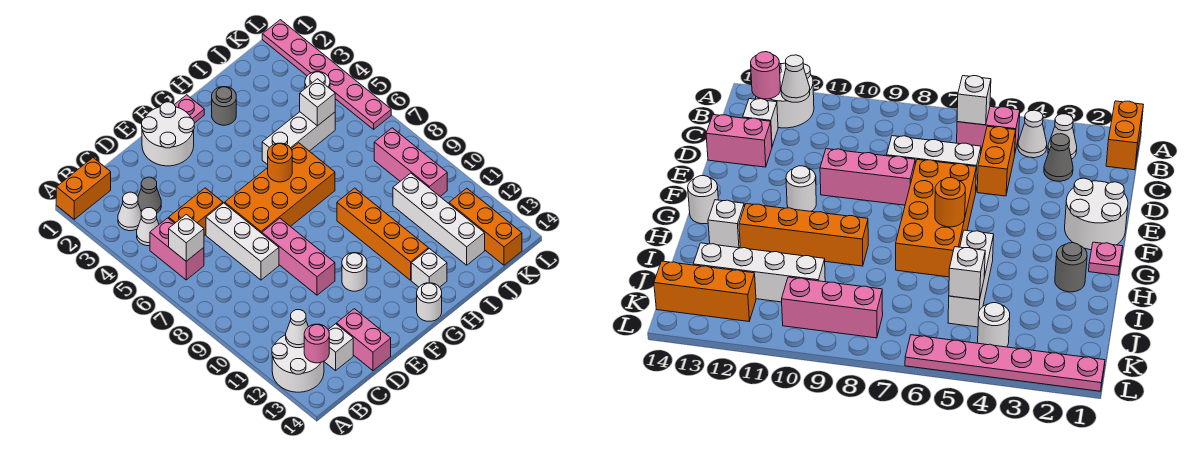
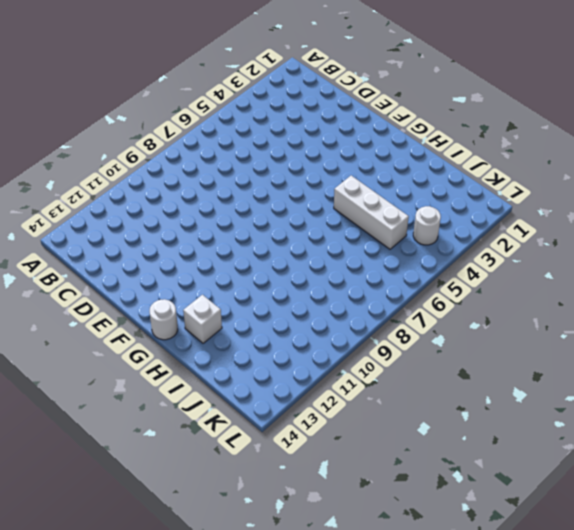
none -> orange brick A1:B1 level 1
none -> white round brick A12:B13 level 1
none -> white cone B3 level 1
none -> white cone B4 level 1

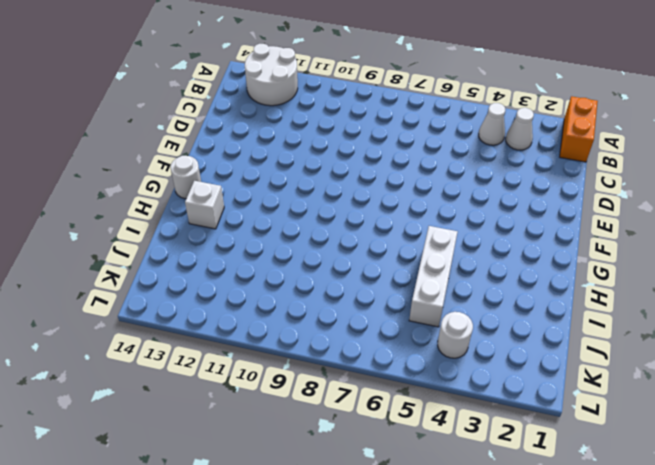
none -> pink brick B5:B6 level 1
none -> grey cone C3 level 1
none -> orange brick C5:D5 level 1
none -> white brick C13 level 1

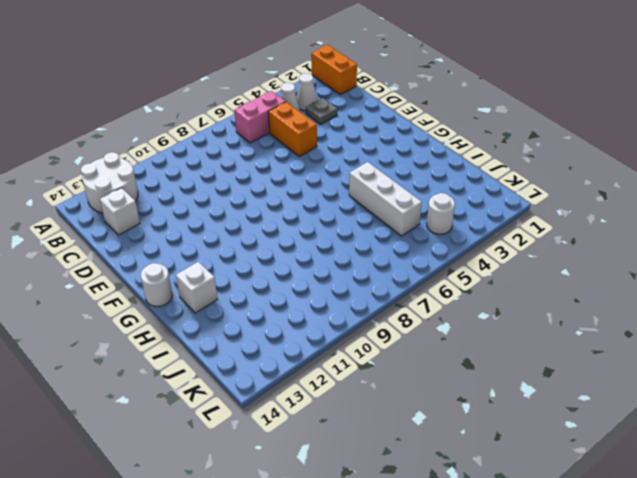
grey plate C3 level 1 -> grey cone C3 level 1
none -> white brick D6:D8 level 1
none -> pink brick D13:D14 level 1
none -> white round brick E1:F2 level 1
none -> orange brick E6:H7 level 1

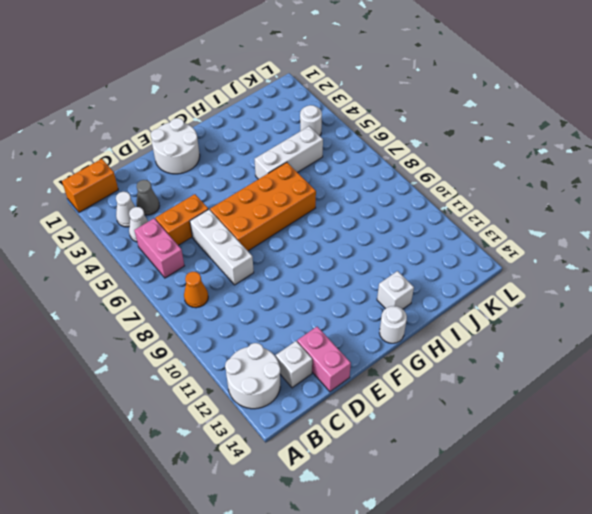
orange cone B8 level 1 -> none
none -> pink brick E8:E10 level 1
none -> white round brick F11 level 1
none -> pink plate G1 level 1
none -> grey round brick H2 level 1

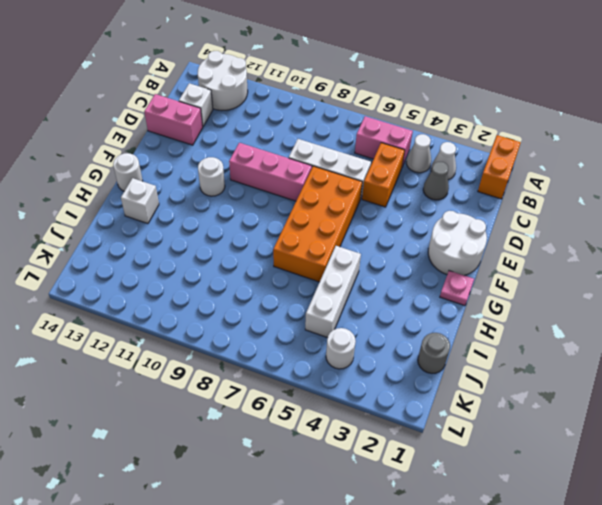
grey round brick J1 level 1 -> grey round brick H2 level 1
none -> orange brick H9:H12 level 1
none -> white brick J10:J13 level 1
none -> pink brick K8:K10 level 1
none -> orange brick K12:K14 level 1

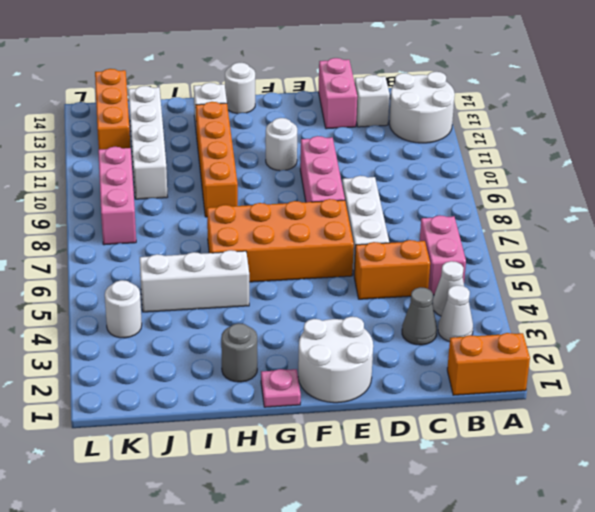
none -> pink plate L1:L6 level 1
none -> white brick B6 level 2
none -> white cone B12 level 2
none -> pink round brick B13 level 2

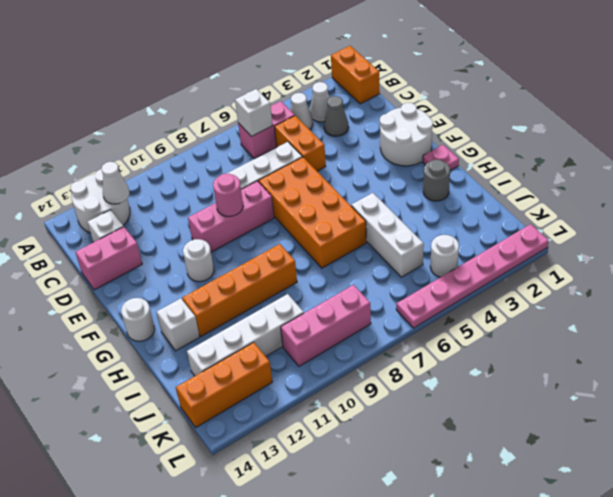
pink round brick E9 level 2 -> pink round brick B13 level 2
none -> orange round brick G6 level 2
none -> white brick J5 level 2

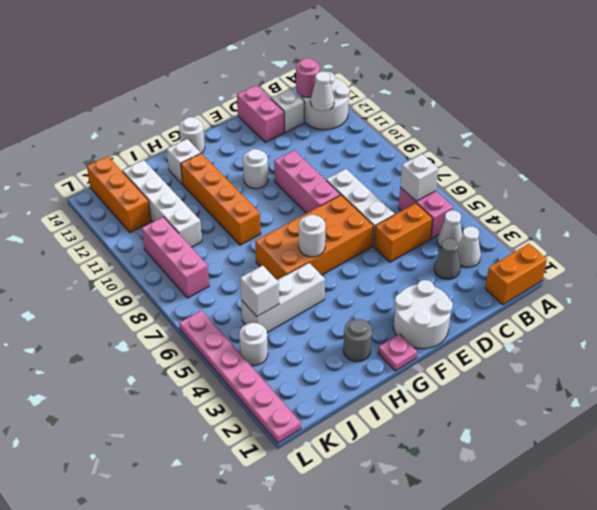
white round brick G6 level 2 -> orange round brick G6 level 2

